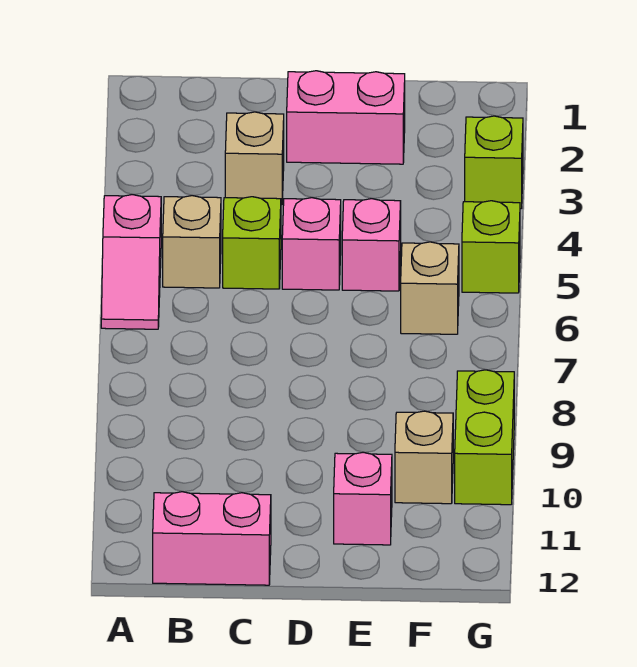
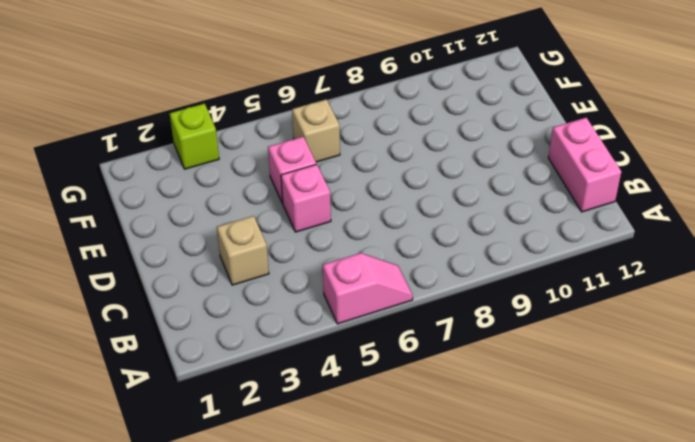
none -> tan brick B5 level 1
none -> lime brick C5 level 1
none -> pink brick D2:E2 level 1

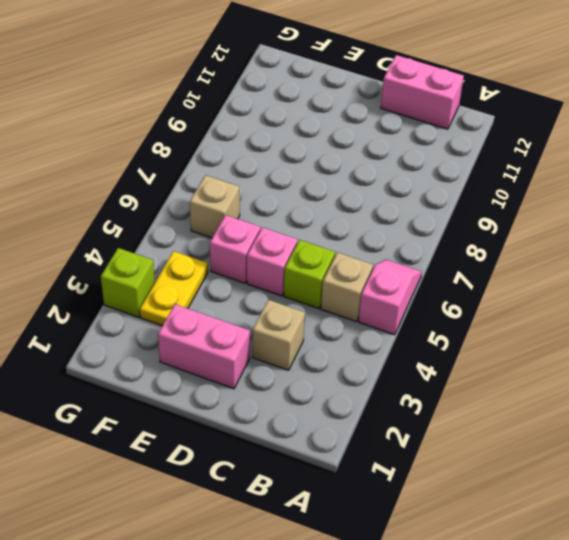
yellow plate F3:F4 level 1 -> none
none -> pink brick E11 level 1
none -> tan brick F10 level 1
none -> lime brick G5 level 1

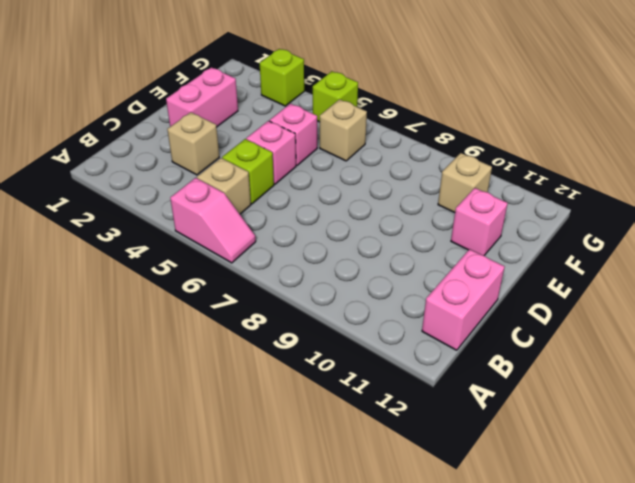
none -> lime brick G9:G10 level 1

